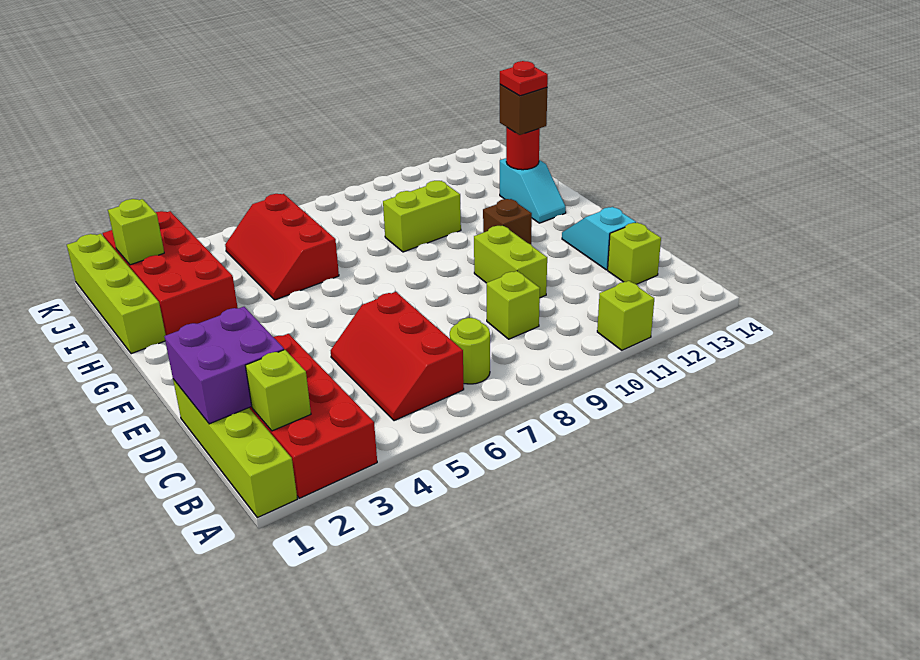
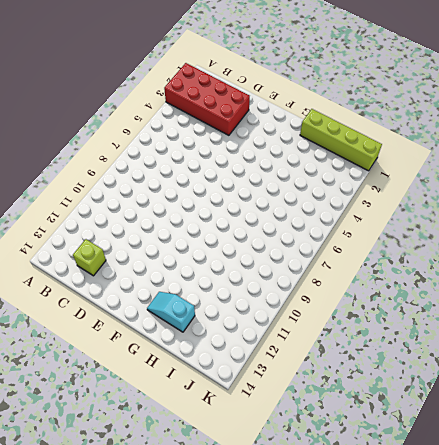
none -> lime brick A1:D1 level 1
none -> lime brick A11 level 1
none -> red slope B5:D6 level 1 top 6

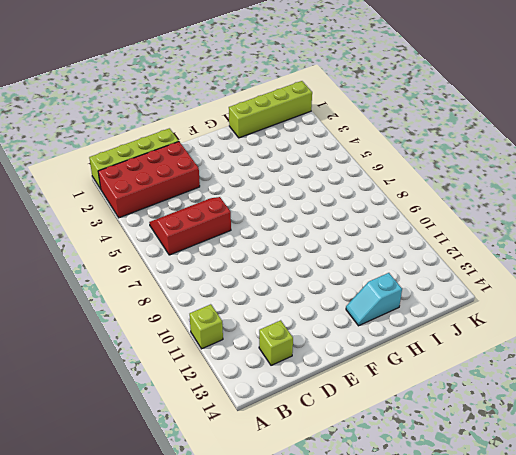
none -> lime round brick B7 level 1
none -> lime brick C9 level 1
none -> lime brick D10:E10 level 1

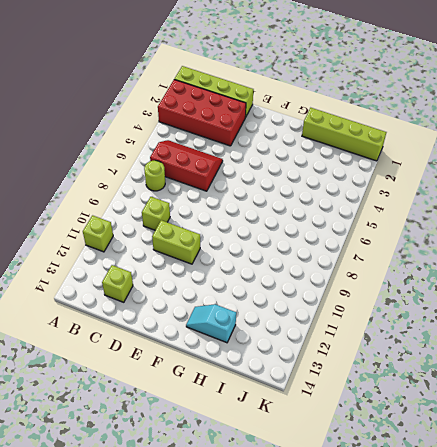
none -> cyan slope D13:E13 level 1 top D
none -> brown brick F11 level 1
none -> red brick H2:K3 level 1

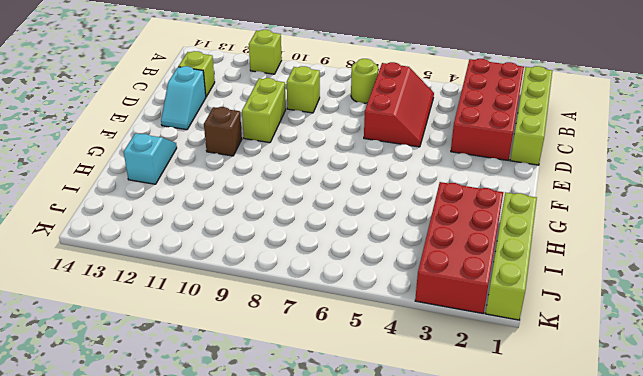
none -> red slope H5:J6 level 1 top 6
none -> lime brick H9:H10 level 1
none -> lime brick B2 level 2

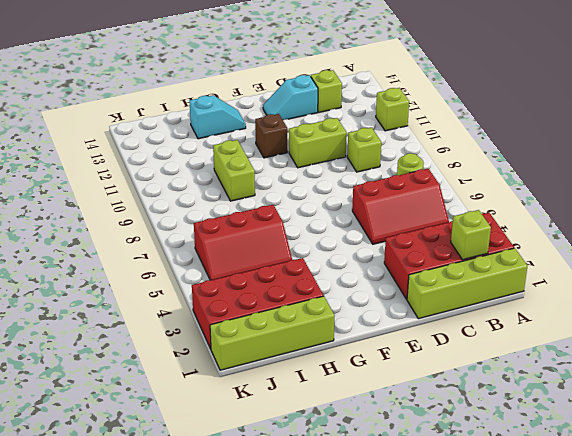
none -> purple brick C1:D2 level 2
none -> red round brick H13 level 2
none -> lime brick J2 level 2

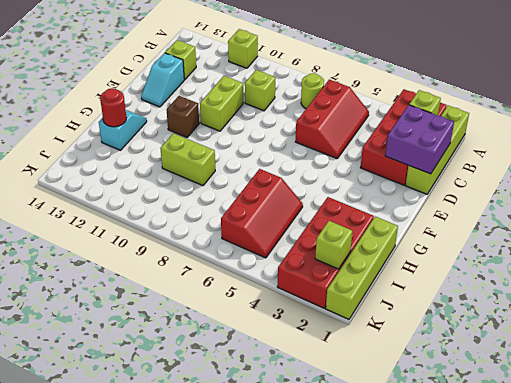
none -> brown brick H13 level 3
none -> red plate H13 level 4

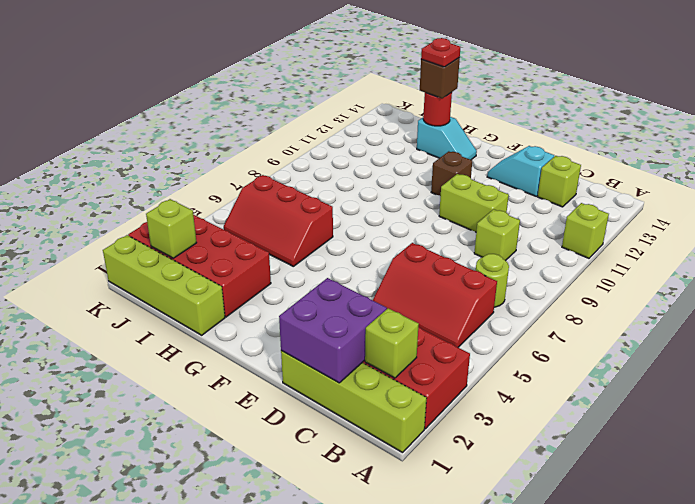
none -> lime brick H9:H10 level 1

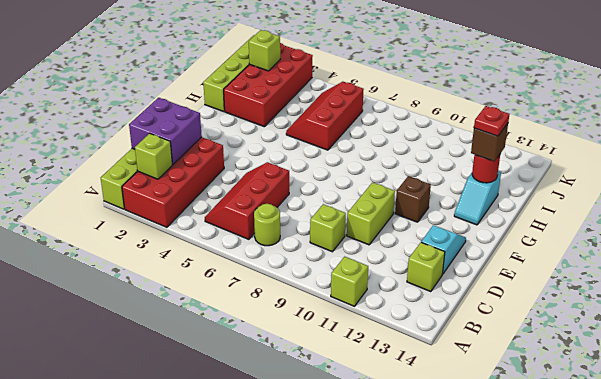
none -> lime brick H9:H10 level 1

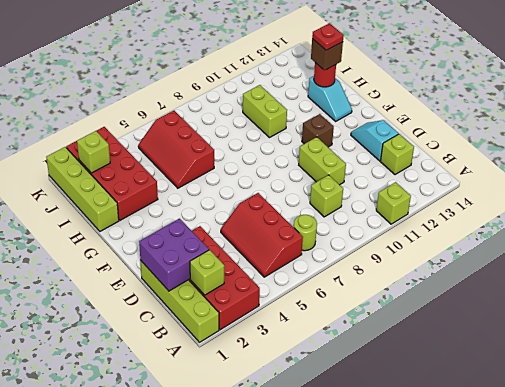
lime brick H10:I10 level 1 -> lime brick H9:H10 level 1

